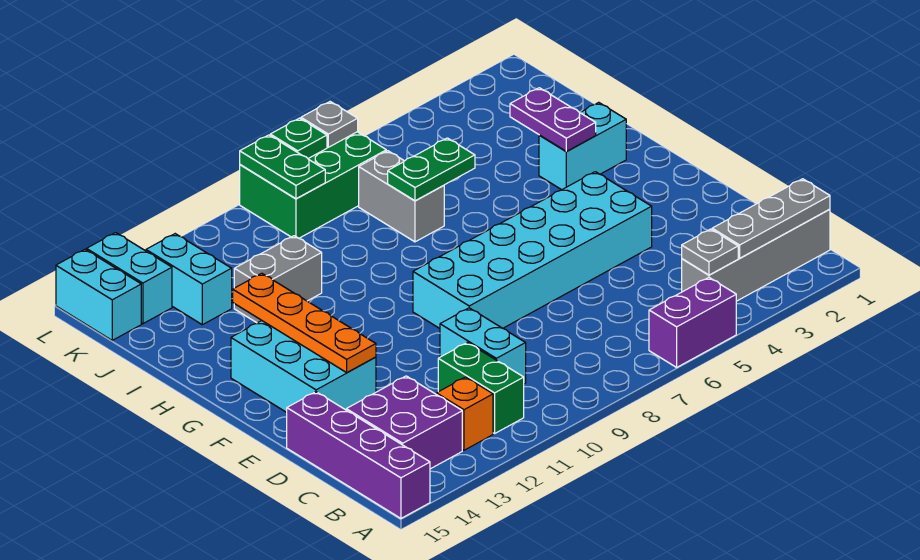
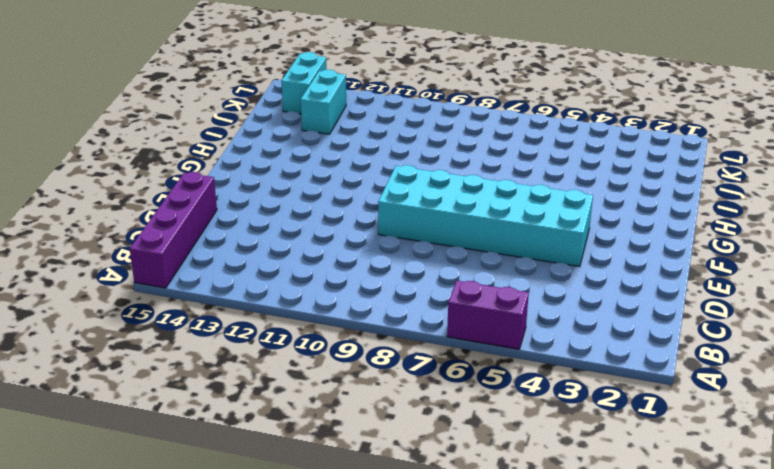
none -> grey brick B1:B4 level 1
none -> green brick B11:C11 level 1
none -> orange brick B12 level 1

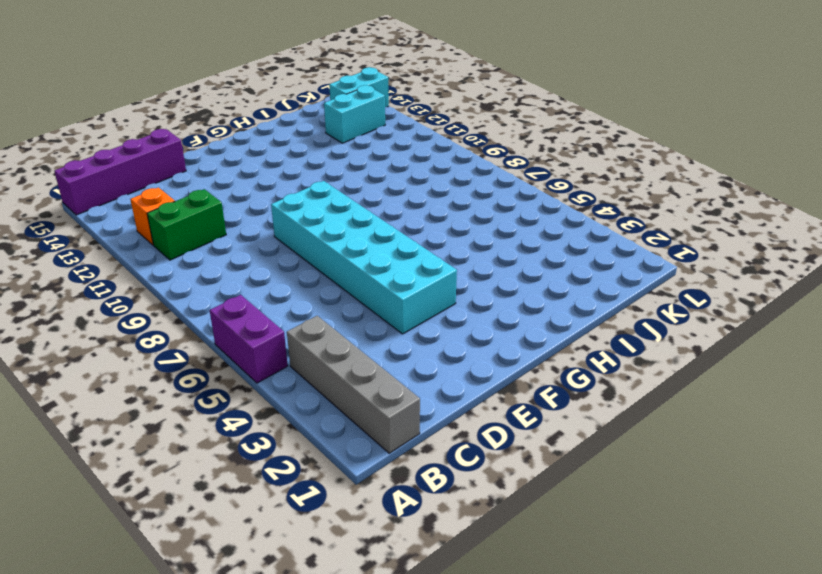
none -> purple brick B13:C14 level 1
none -> cyan brick C10:D10 level 1
none -> cyan brick E13:G14 level 1

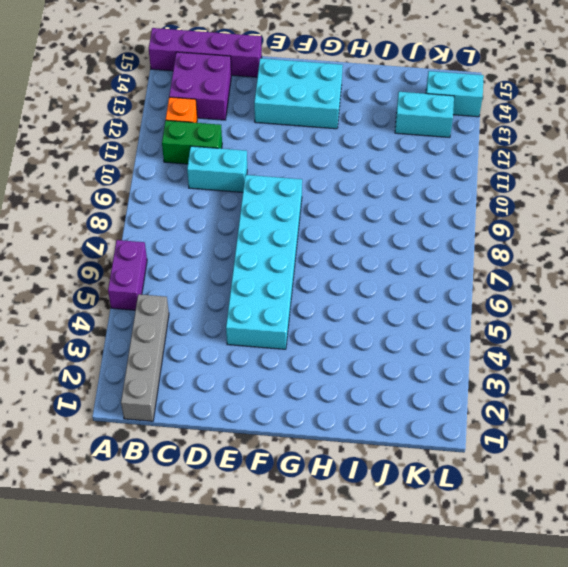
none -> cyan brick H2:H3 level 1
none -> grey brick I7:J7 level 1
none -> grey brick I11:I12 level 1

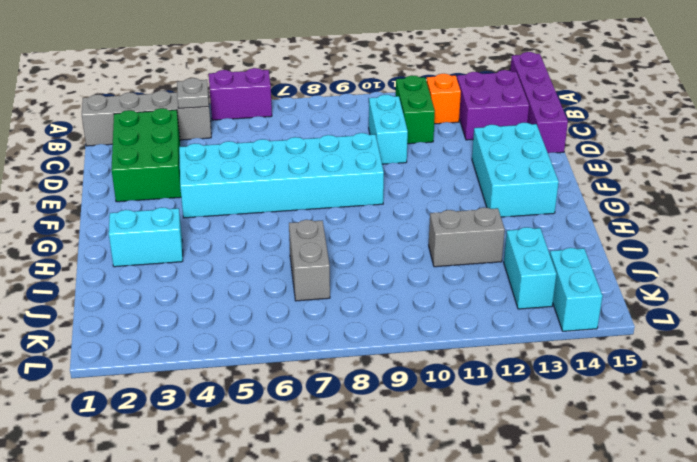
green brick C2:E3 level 1 -> green brick K7:L9 level 1
none -> cyan brick K15:L15 level 1
none -> grey plate B1:B3 level 2
none -> orange plate E13:H13 level 2

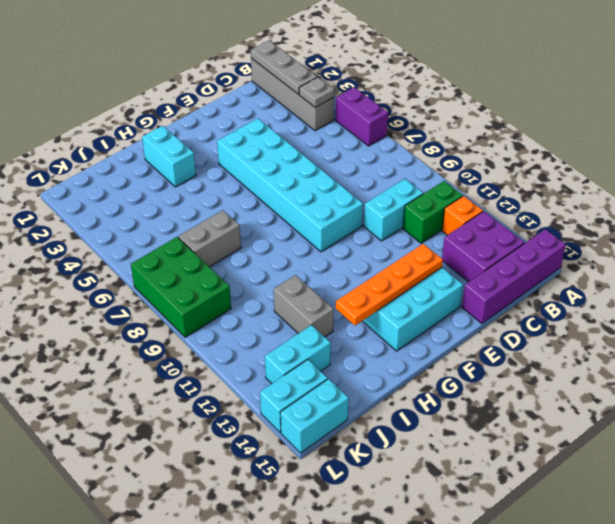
none -> purple plate H3:I3 level 2
none -> green plate I6:I7 level 2
none -> green plate K9:L9 level 2

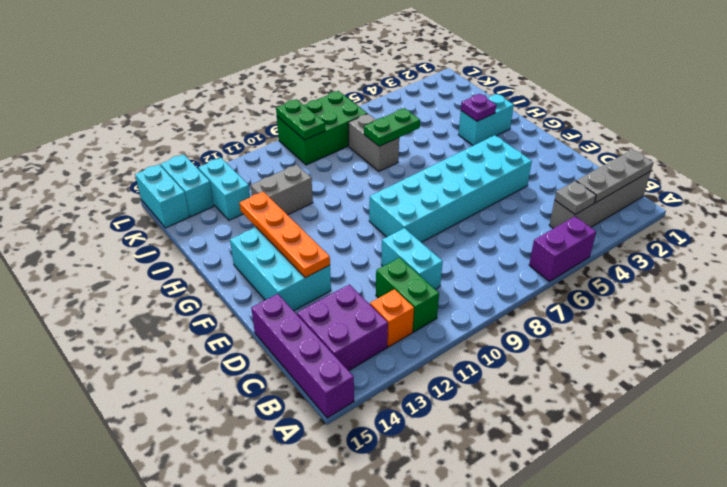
purple plate H3 level 2 -> purple plate H3:I3 level 2
none -> grey plate L7 level 2
none -> green plate L8 level 2

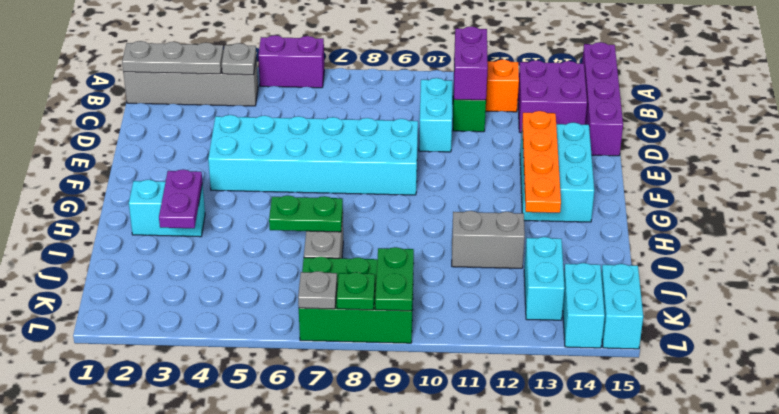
purple brick B11:C11 level 2 -> none

